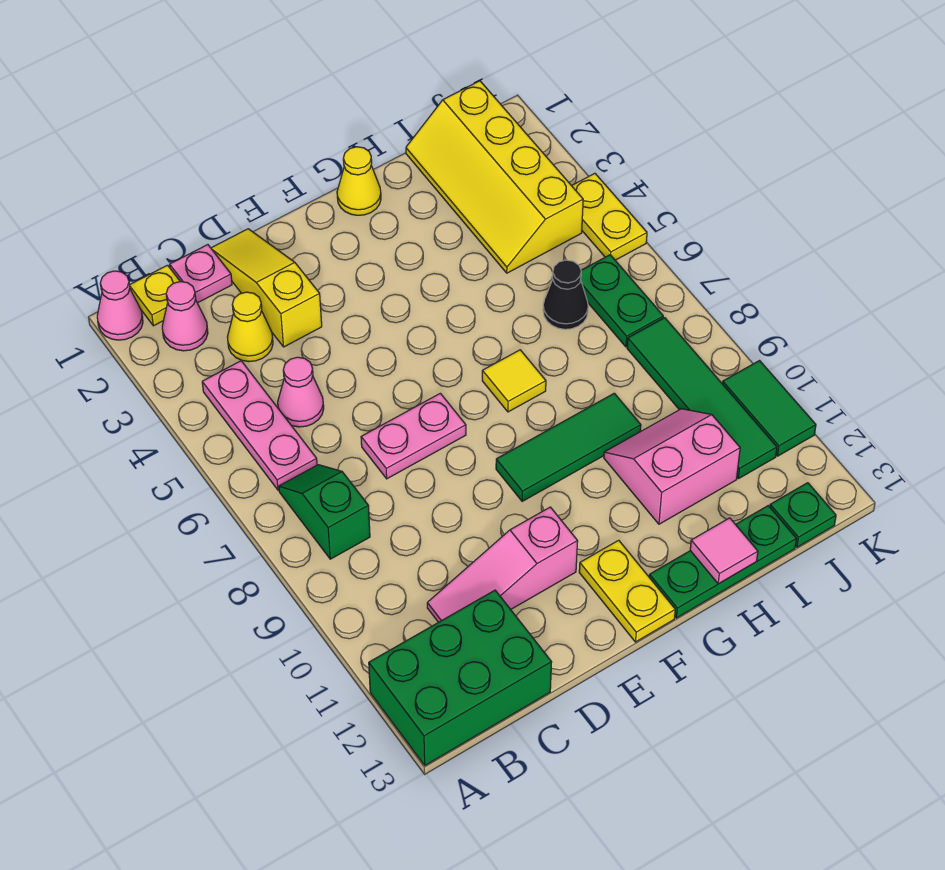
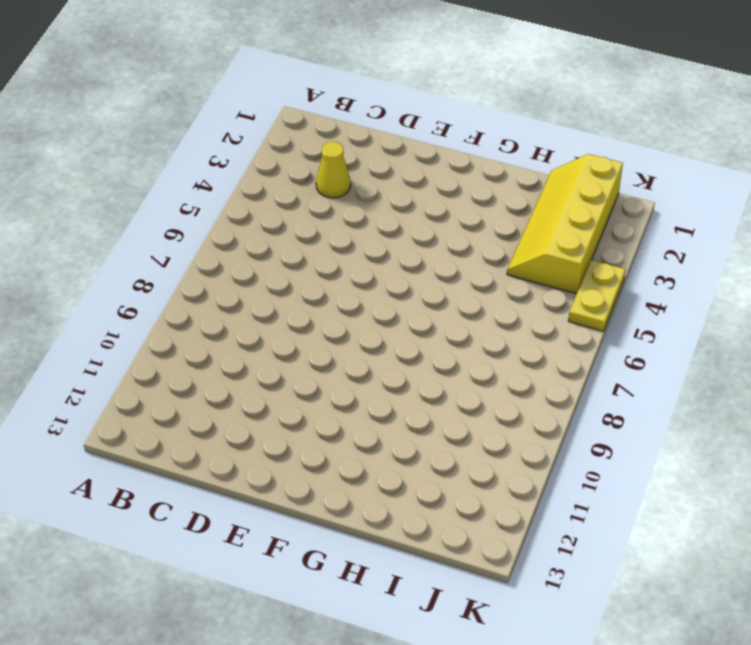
none -> pink cone A1 level 1
none -> green brick A12:C13 level 1
none -> yellow plate B1 level 1

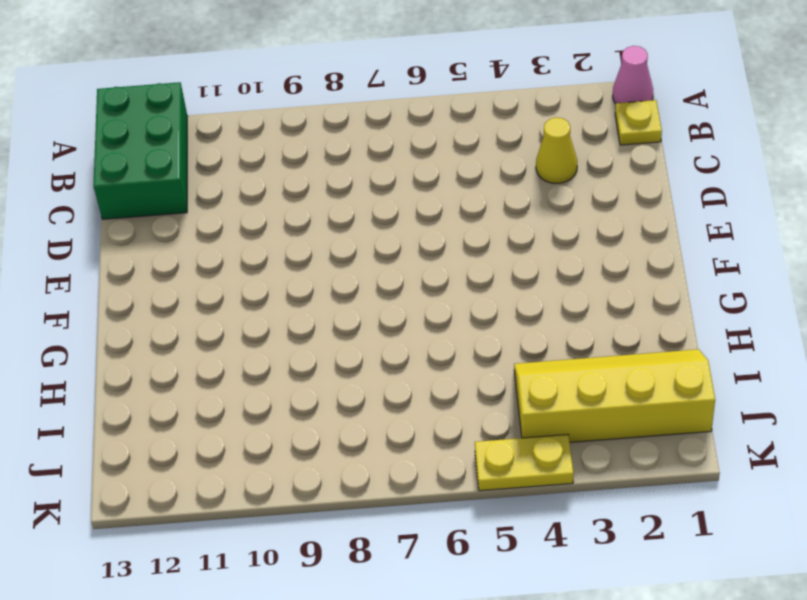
none -> pink cone B2 level 1
none -> pink plate B4:B6 level 1
none -> green slope B7:B8 level 1 top 8

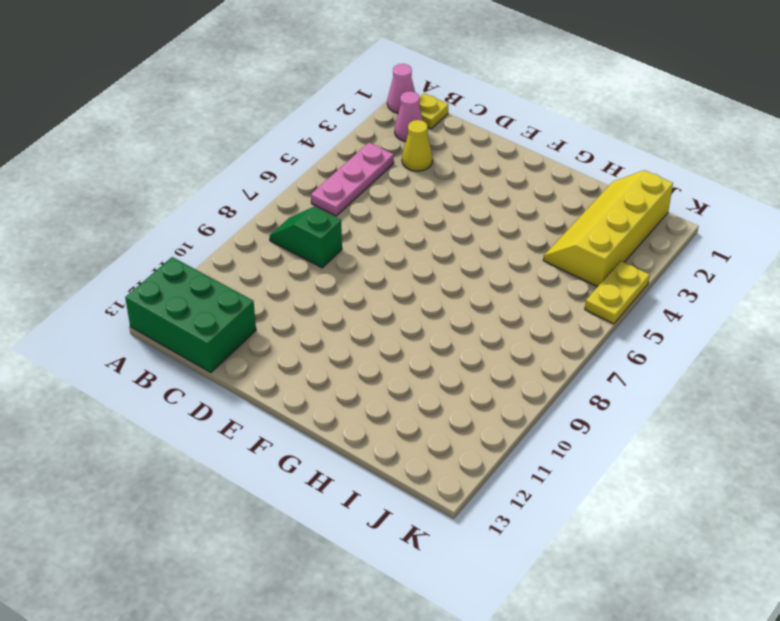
green slope B8:C8 level 1 top C -> green slope B7:B8 level 1 top 8
none -> pink plate C1 level 1
none -> pink cone C5 level 1
none -> pink slope C11:E11 level 1 top E

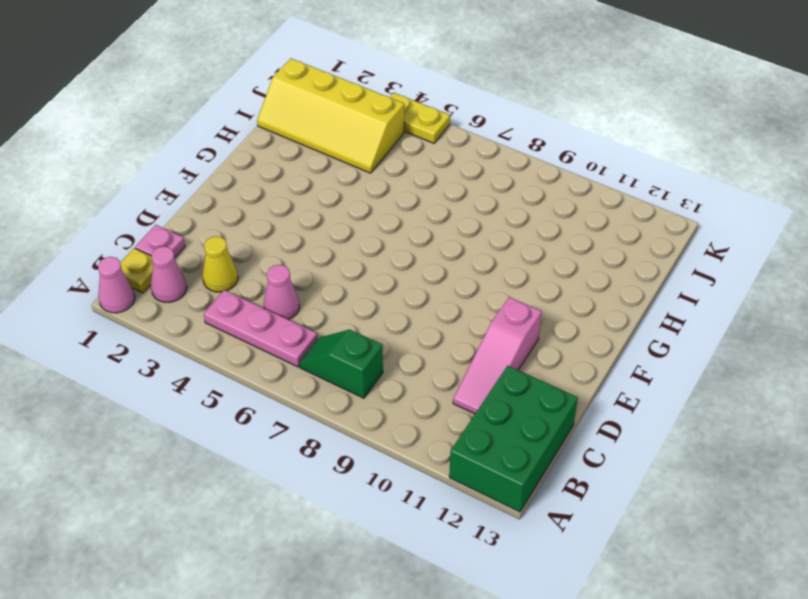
none -> yellow slope D1:D3 level 1 top 3
none -> pink plate D7:E7 level 1
none -> green tile F9:H9 level 1

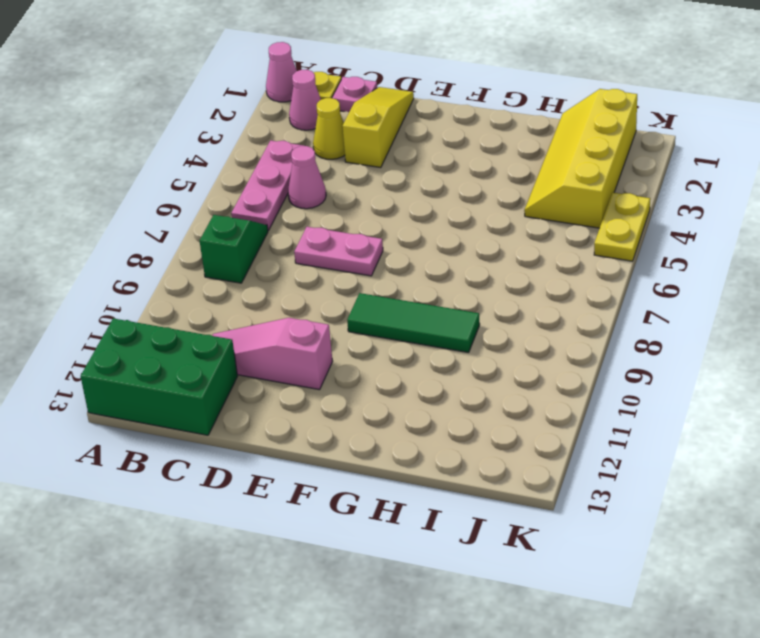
none -> yellow plate F12:F13 level 1
none -> yellow cone G1 level 1
none -> yellow tile G7 level 1

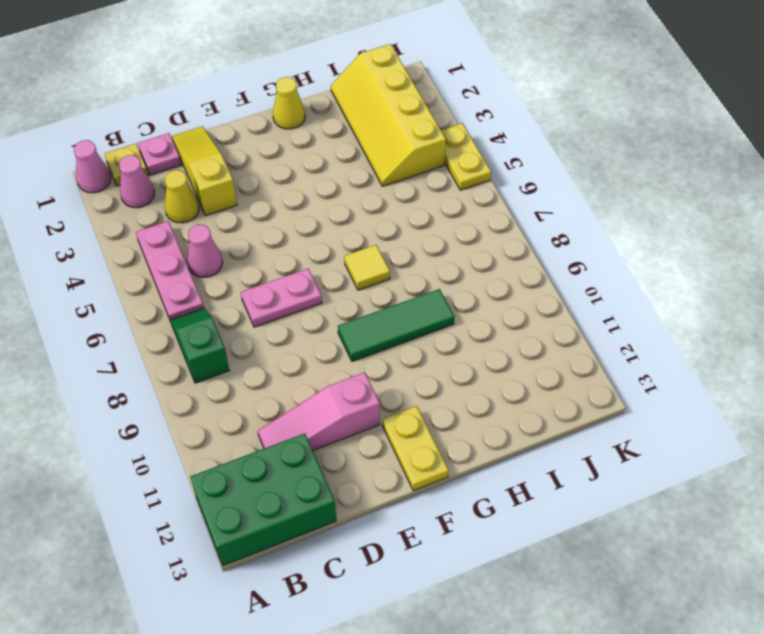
none -> green plate G13:I13 level 1
none -> pink slope H10:I11 level 1 top 11
none -> black cone I6 level 1

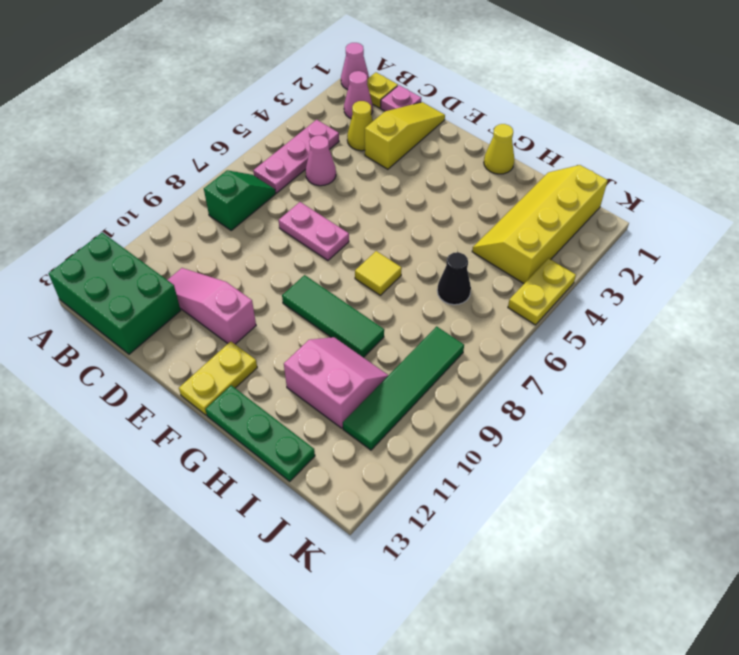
none -> green plate J6:J7 level 1
none -> green plate J13 level 1
none -> green tile K10:K11 level 1

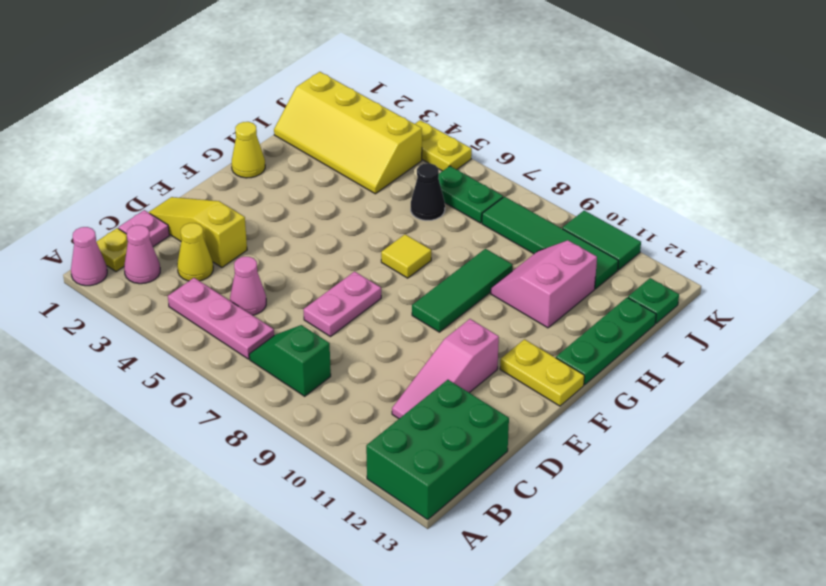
none -> pink tile H13 level 2

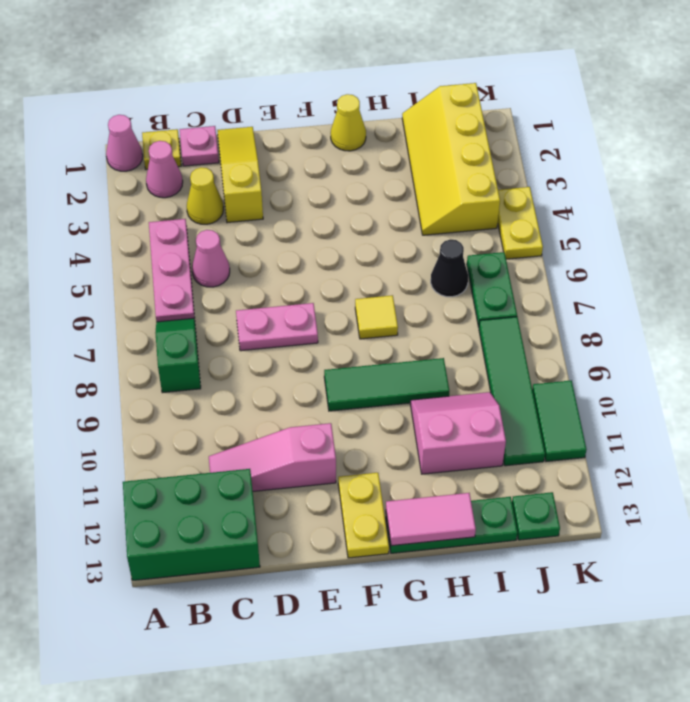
pink tile G13:H13 level 2 -> pink tile H13 level 2

